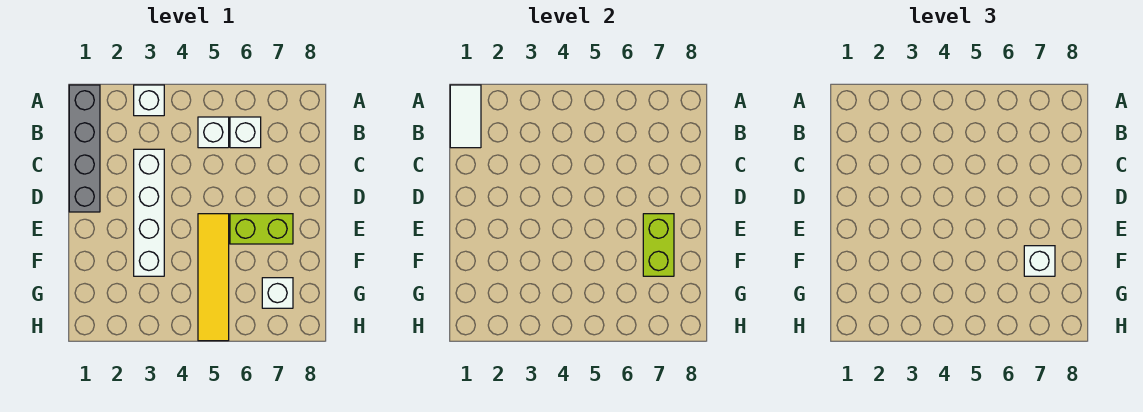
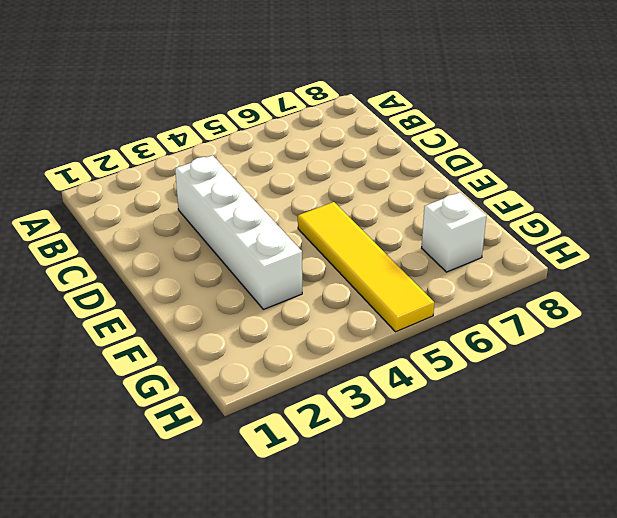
none -> grey brick A1:D1 level 1
none -> white brick A3 level 1

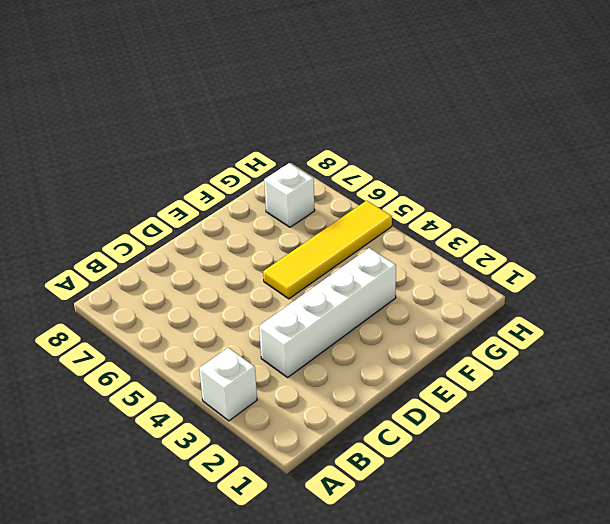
none -> grey brick A1:D1 level 1
none -> white brick B5 level 1

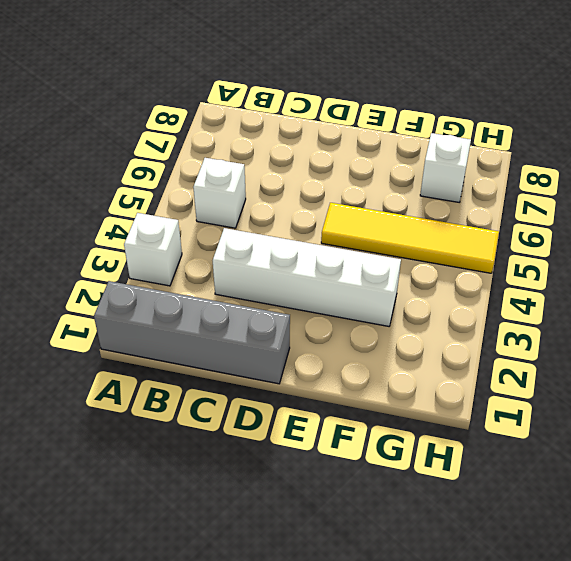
none -> white brick B6 level 1
none -> lime brick E6:E7 level 1

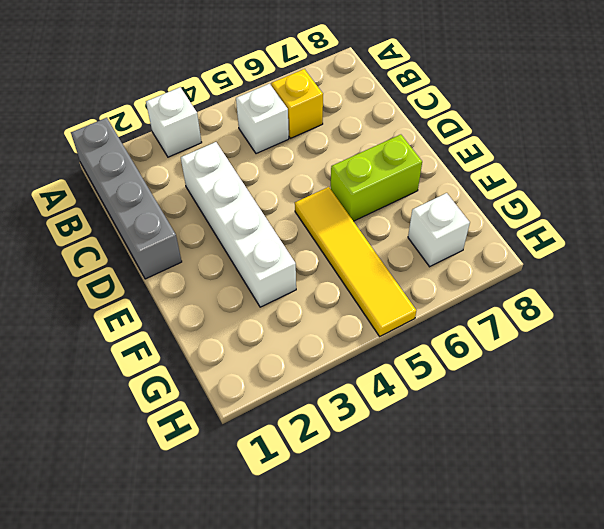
yellow brick B6 level 1 -> white brick B6 level 1
none -> white tile A1:B1 level 2
none -> lime brick E7:F7 level 2

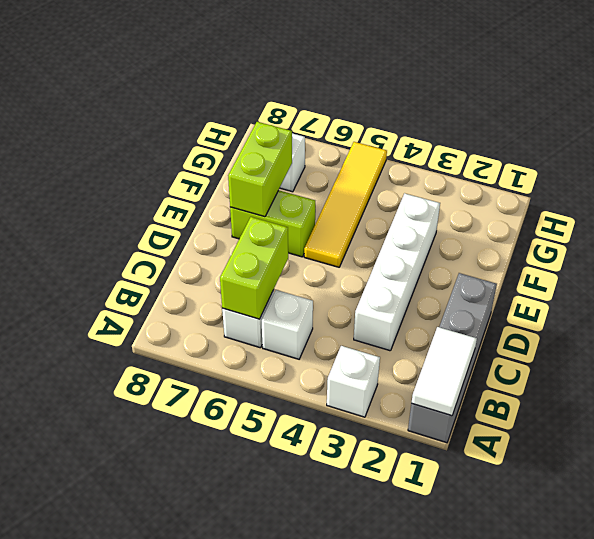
lime brick B6:C6 level 2 -> none
none -> white brick F7 level 3

